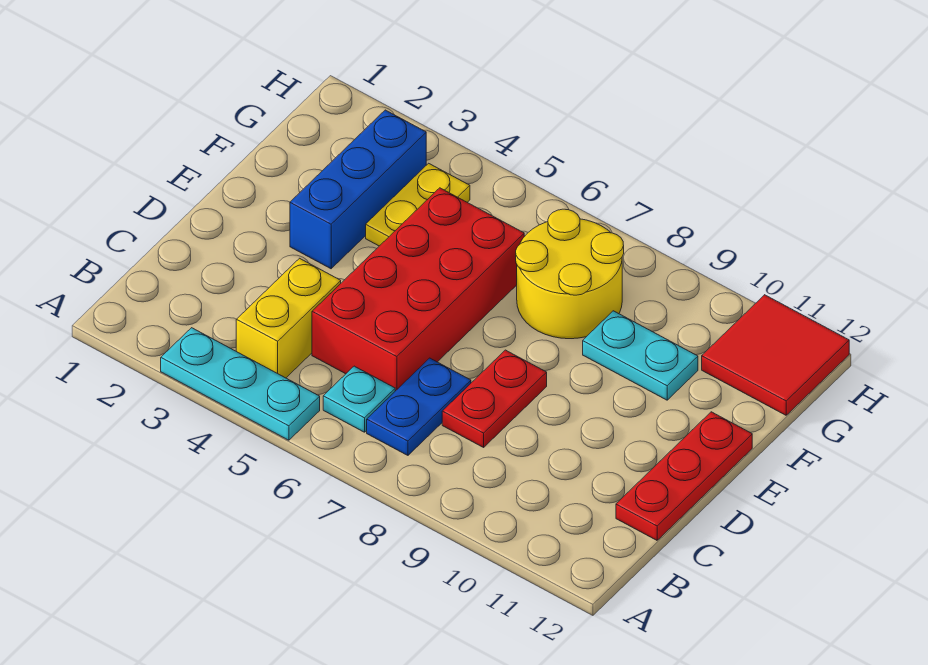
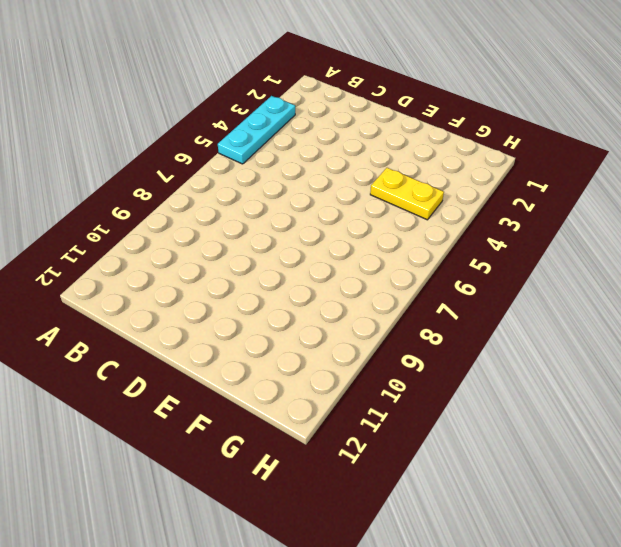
none -> yellow brick B4:C4 level 1
none -> cyan plate B6 level 1
none -> blue plate B7:C7 level 1

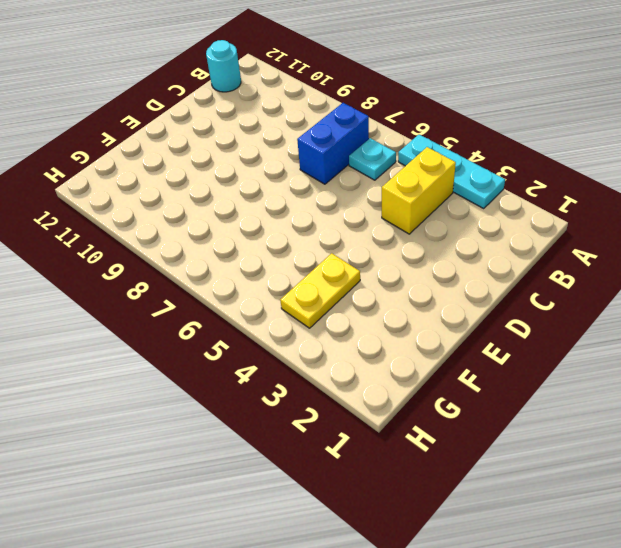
blue brick B7:C7 level 1 -> blue plate B7:C7 level 1
cyan round brick B12 level 1 -> none
none -> red brick C5:F6 level 1
none -> red plate C8:D8 level 1
none -> red plate C12:E12 level 1

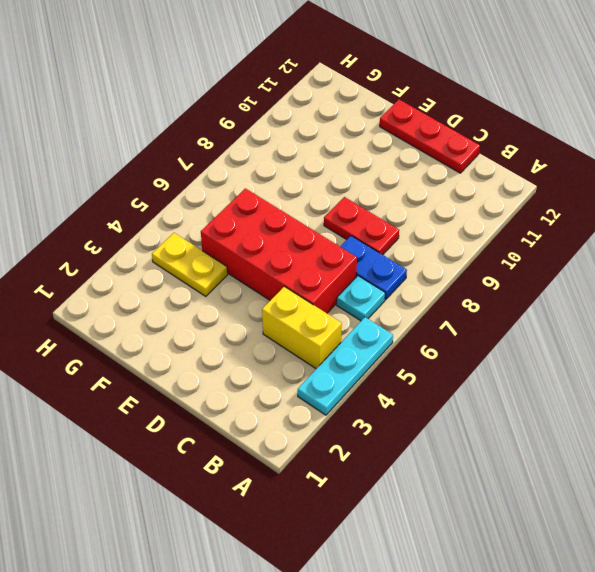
none -> blue brick E3:G3 level 1
none -> yellow round brick F7:G8 level 1
none -> cyan plate F9:F10 level 1

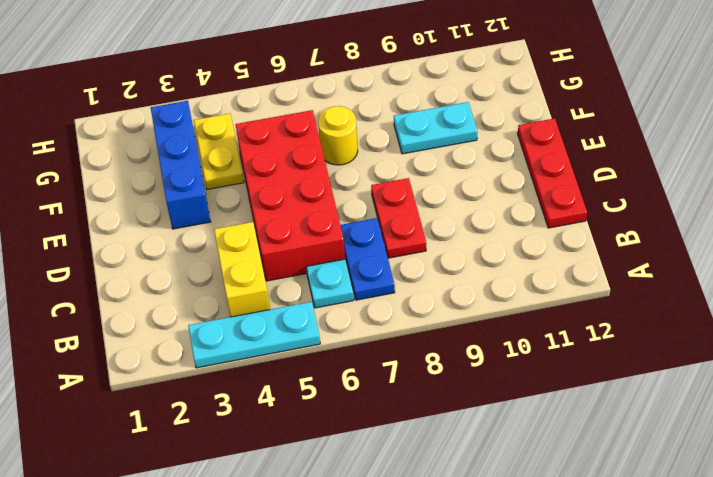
yellow round brick F7 level 1 -> yellow round brick F7:G8 level 1
none -> red tile G11:H12 level 1

